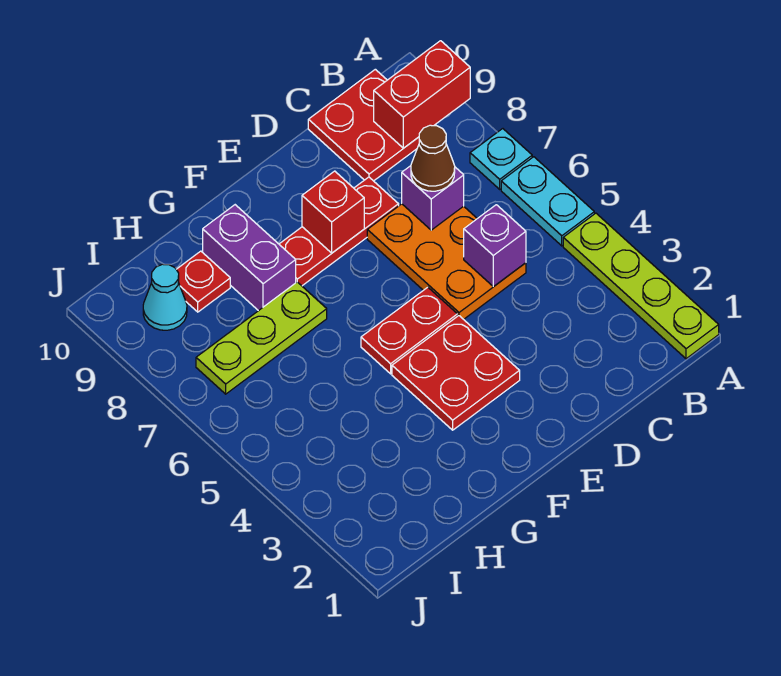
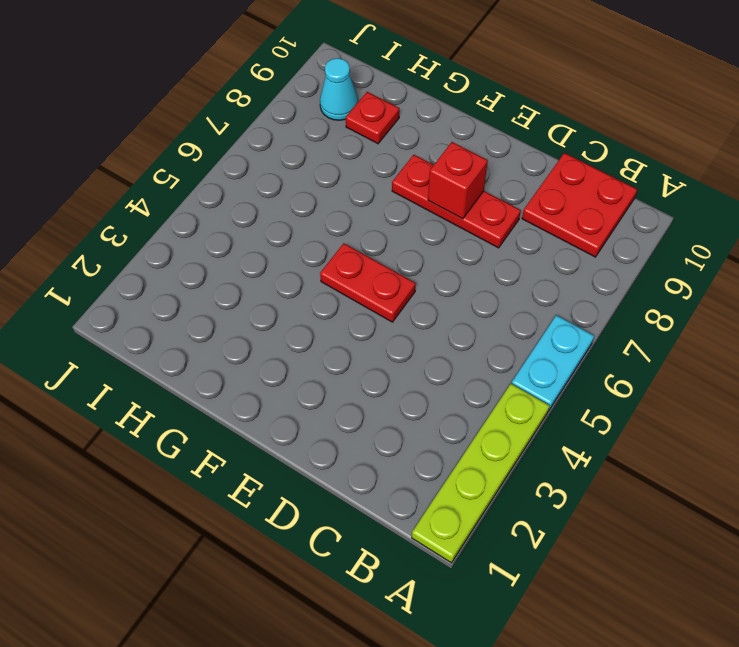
none -> cyan plate A7 level 1
none -> orange plate C5:D7 level 1
none -> red plate E3:F4 level 1

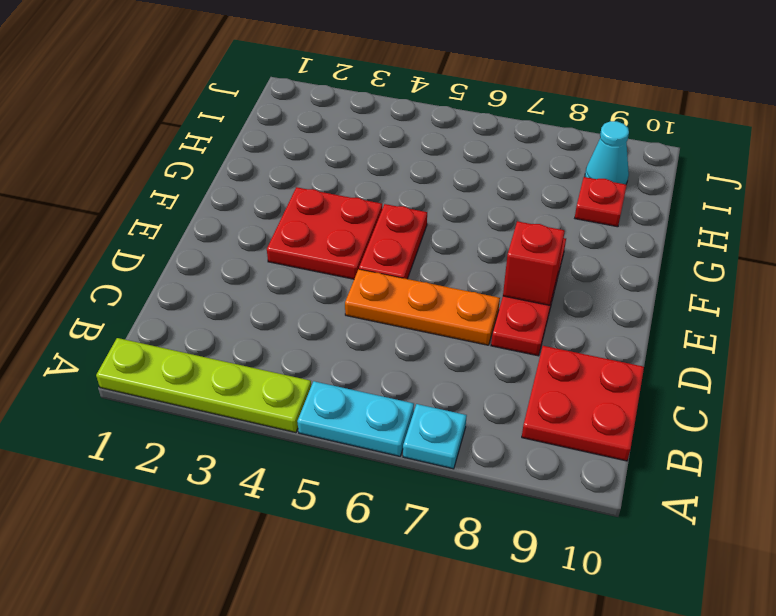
orange plate D5:D7 level 1 -> orange plate C5:D7 level 1
none -> lime plate G7:I7 level 1
none -> purple brick G8:G9 level 1
none -> red brick A9:B9 level 2

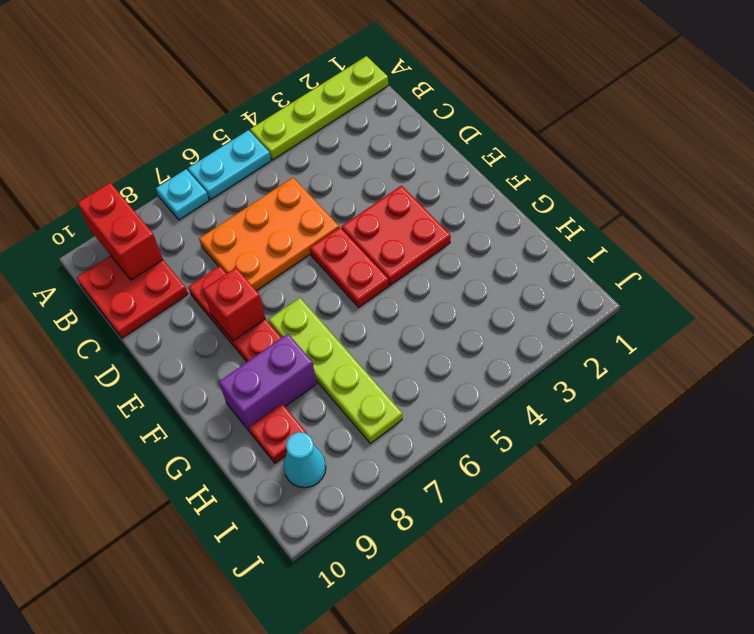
lime plate F7:I7 level 1 -> lime plate G7:I7 level 1
none -> purple brick C5 level 2
none -> purple brick C7 level 2
none -> brown cone C7 level 3

